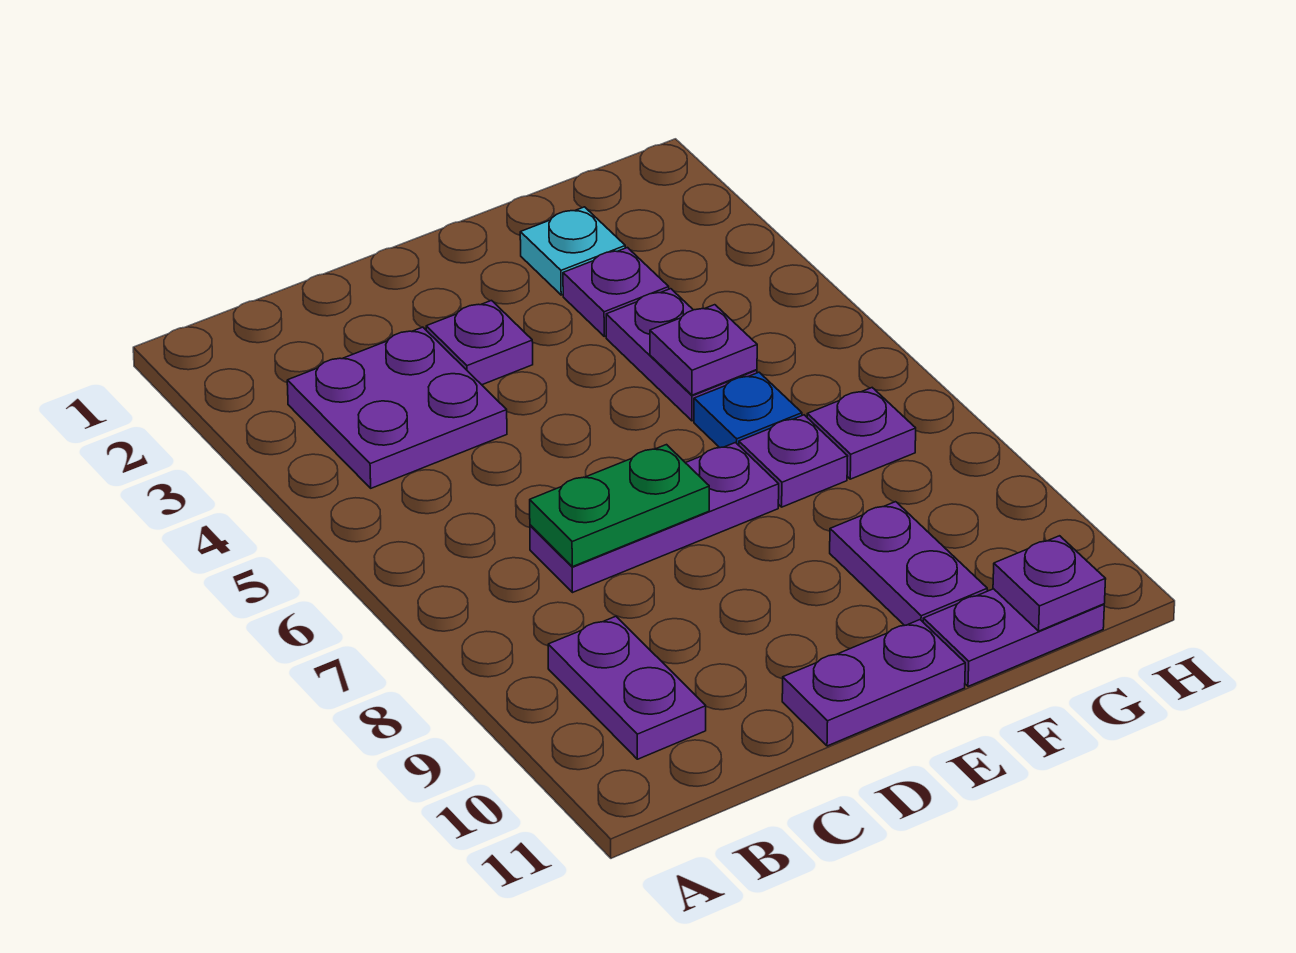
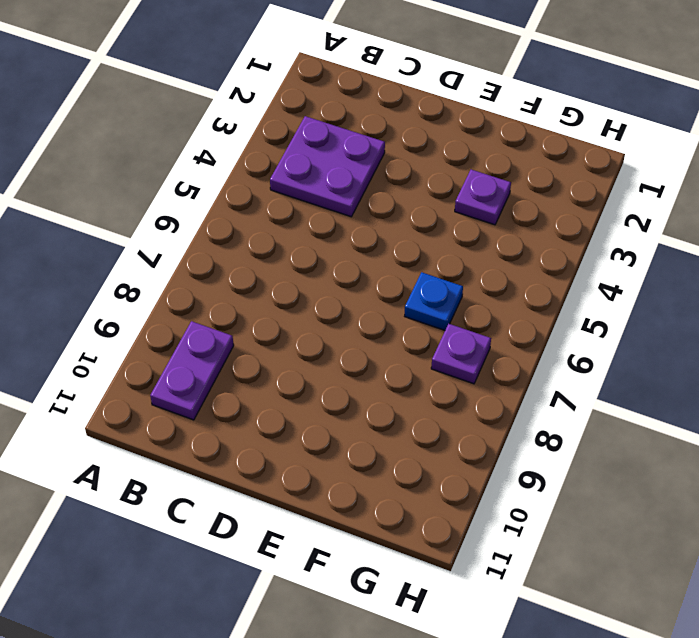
none -> purple plate C7:E7 level 1
none -> purple plate D3 level 1
none -> purple plate D11:E11 level 1

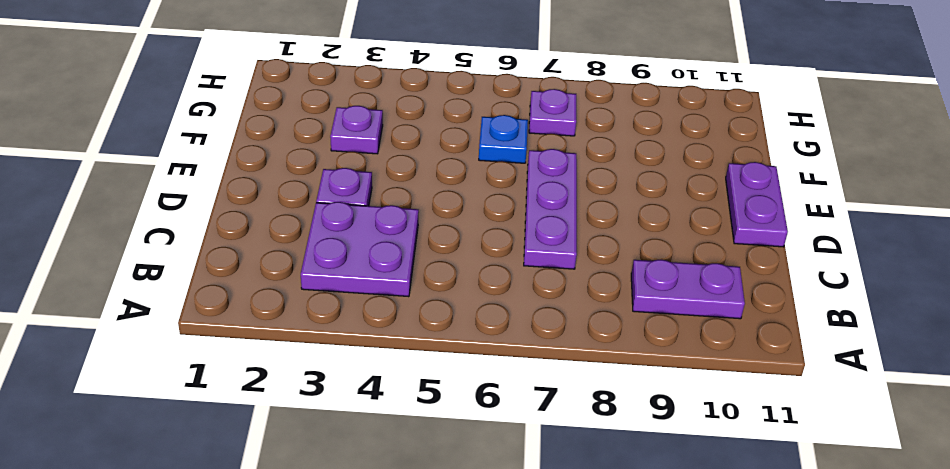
none -> cyan plate F2 level 1
none -> purple plate F4:F5 level 1
none -> purple plate F7 level 1

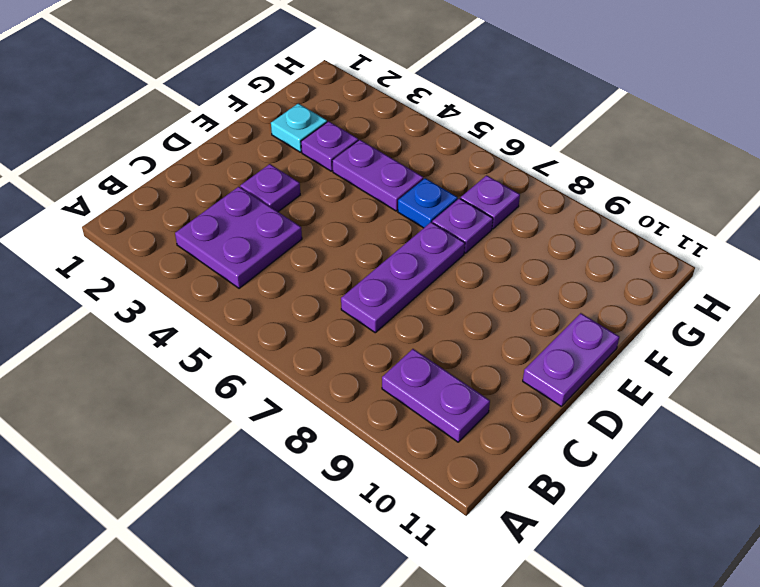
none -> purple plate F9:F10 level 1
none -> purple plate F11:G11 level 1
none -> green plate C7:D7 level 2

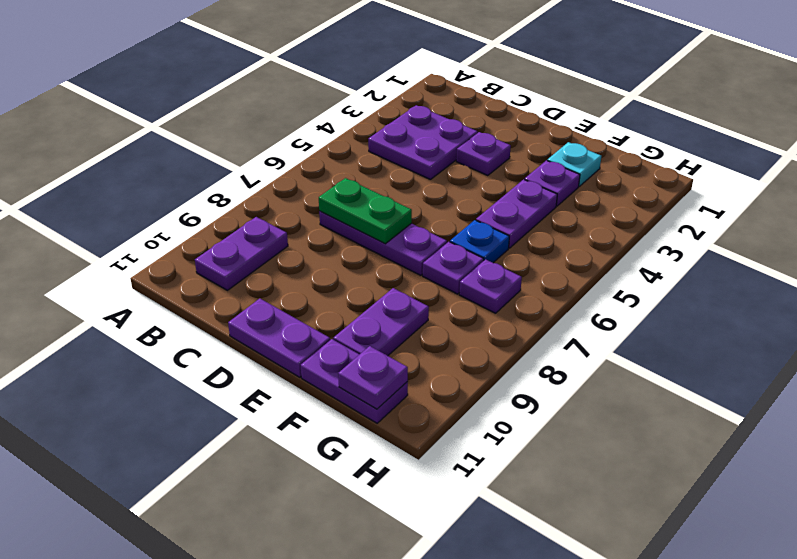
none -> purple plate F5 level 2

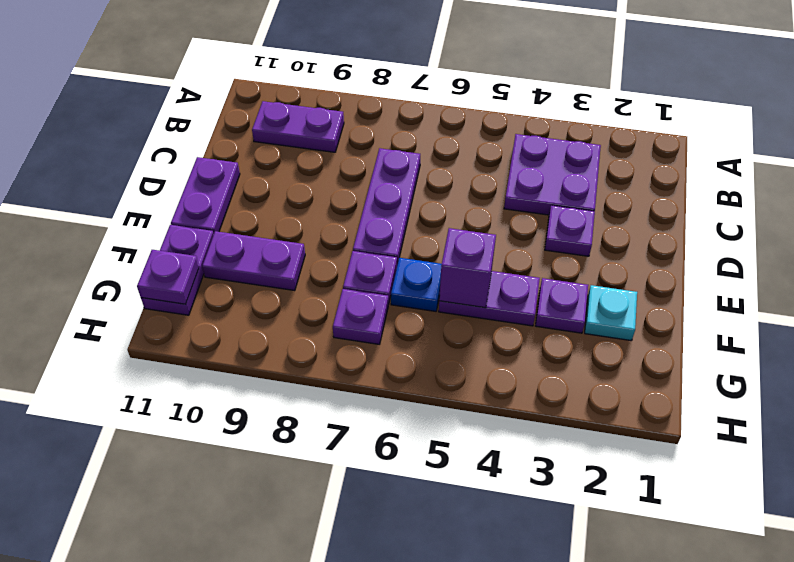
purple brick F5 level 2 -> purple plate F5 level 2
none -> green plate C7:D7 level 2

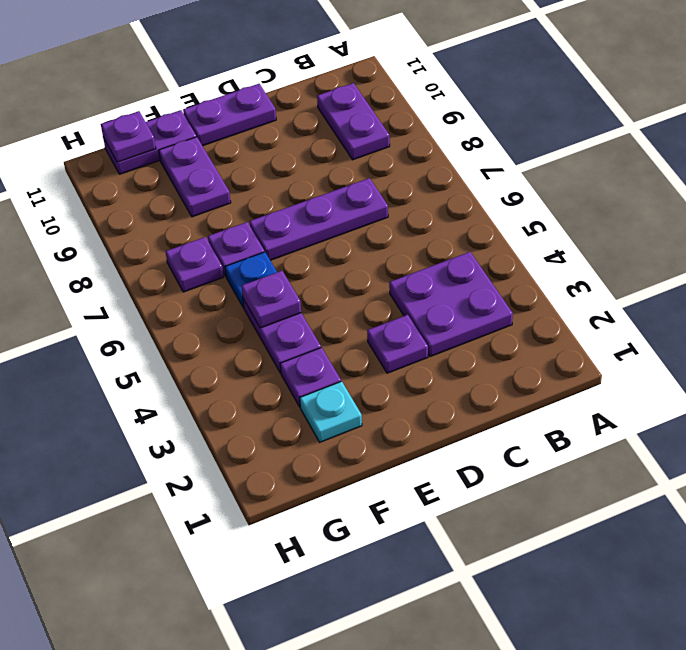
none -> green plate C7:D7 level 2

